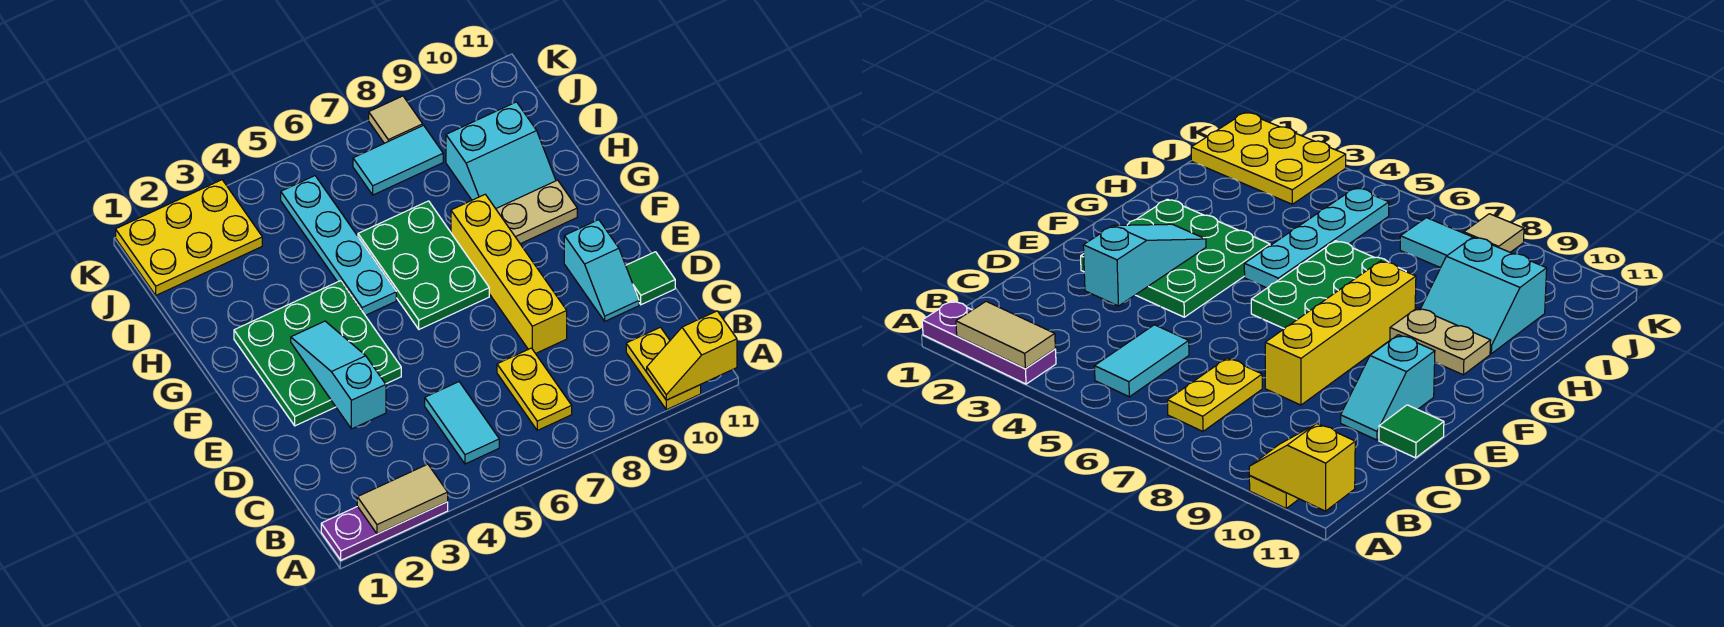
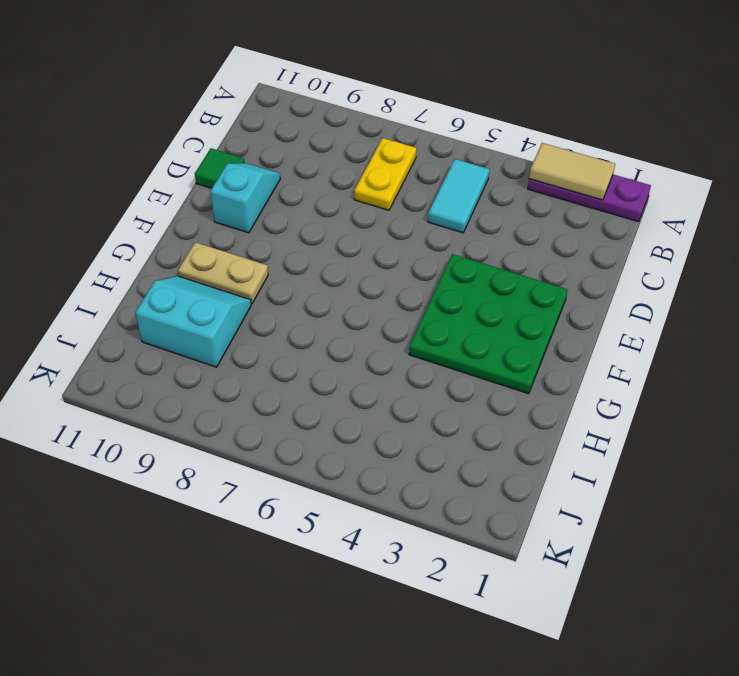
none -> yellow plate A10:B10 level 1
none -> yellow brick D8:G8 level 1
none -> green plate F6:H7 level 1

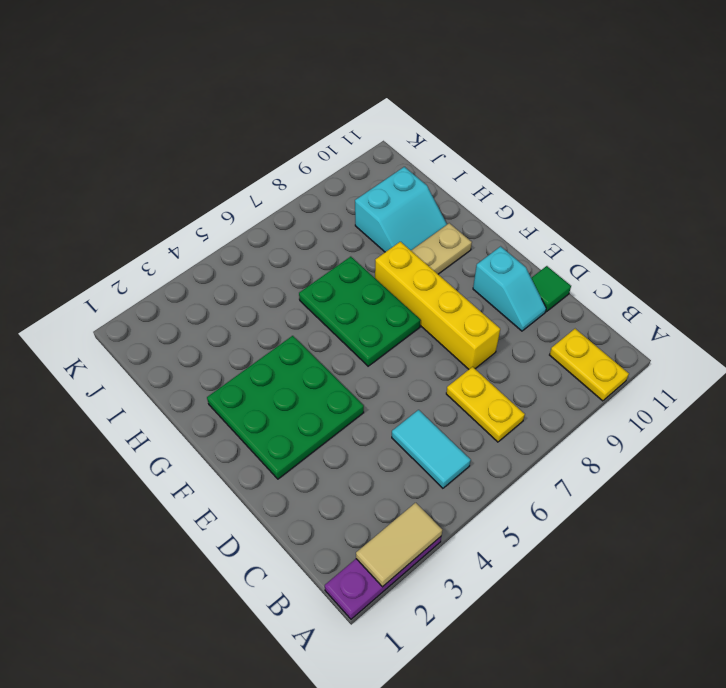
none -> cyan plate G5:J5 level 1
none -> yellow plate J1:K3 level 1
none -> cyan tile J7:J8 level 1

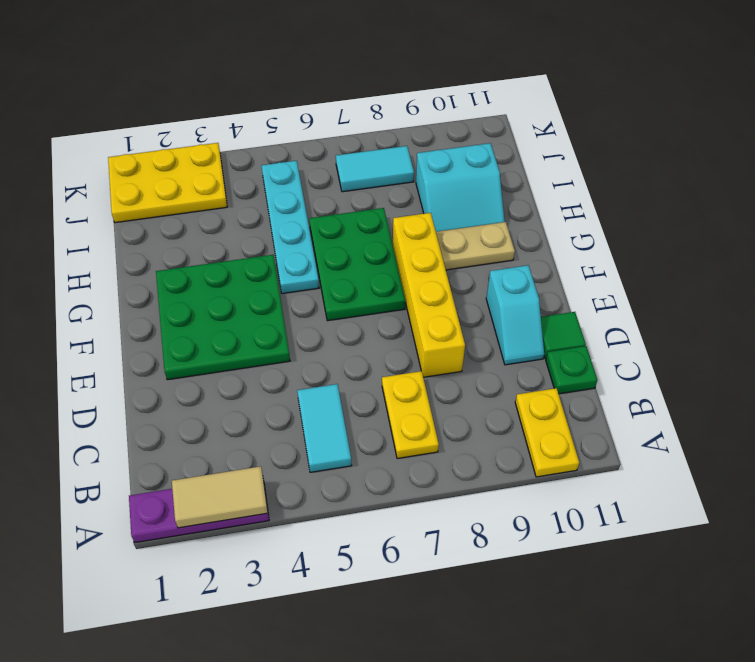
green plate C11 level 1 -> none
none -> tan tile K8 level 1
none -> yellow slope A10:A11 level 2 top 11
none -> cyan slope D3:F3 level 2 top D

